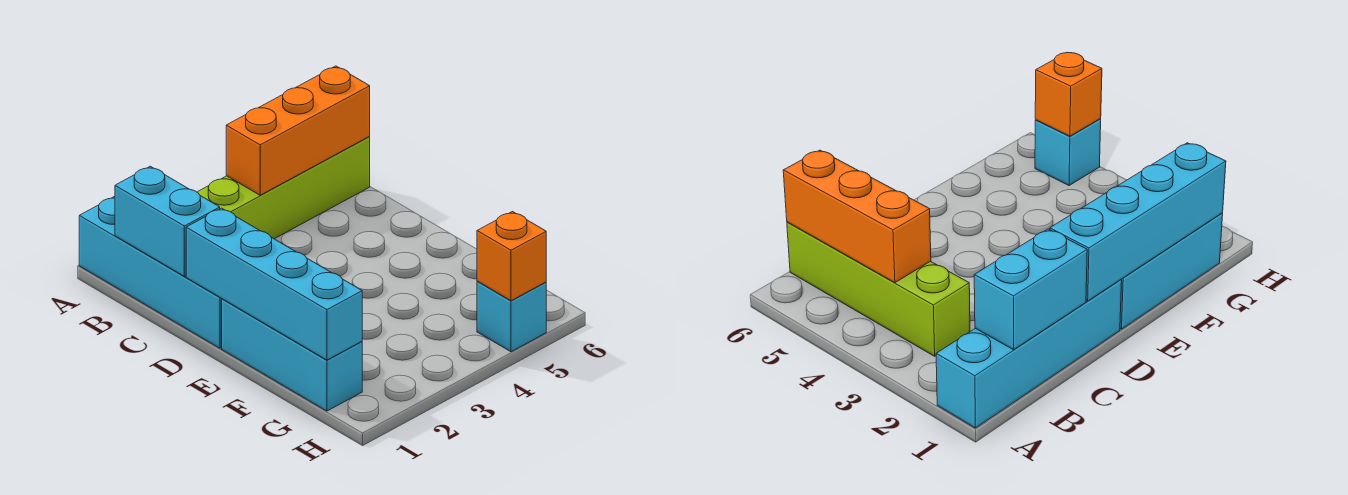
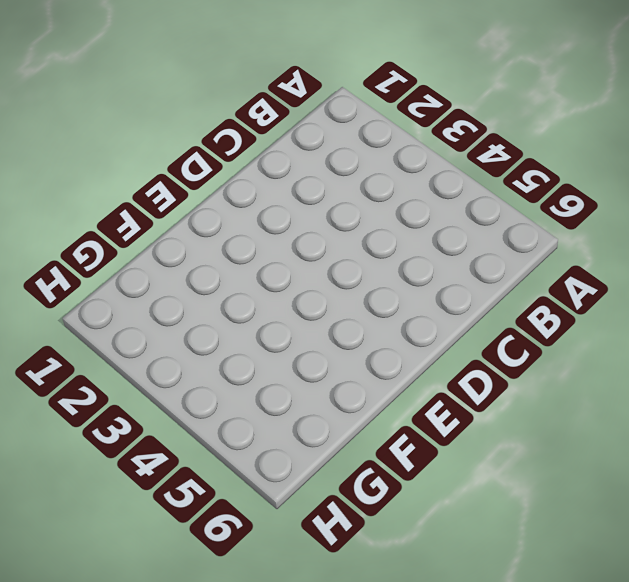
none -> cyan brick A1:D1 level 1
none -> lime brick B3:B6 level 1

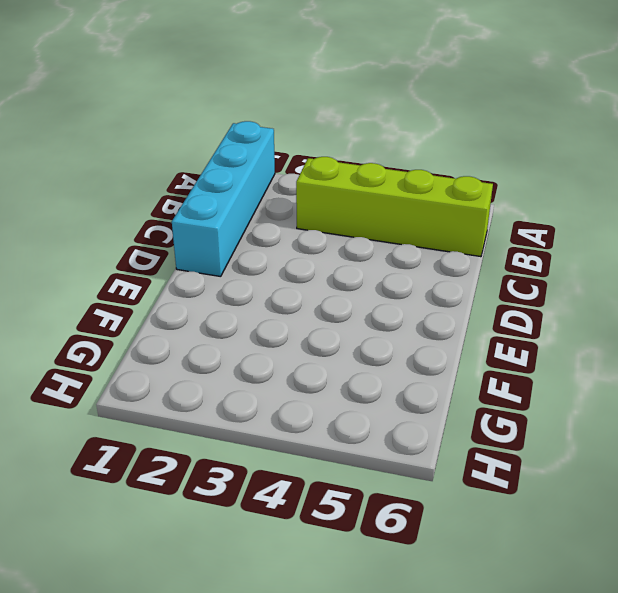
none -> cyan brick E1:G1 level 1
none -> cyan brick H5 level 1

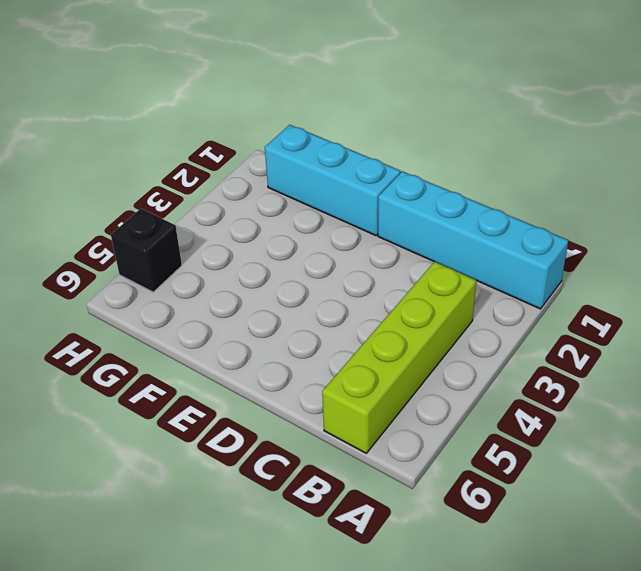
black brick H5 level 1 -> cyan brick H5 level 1
none -> cyan brick B1:C1 level 2
none -> orange brick B4:B6 level 2

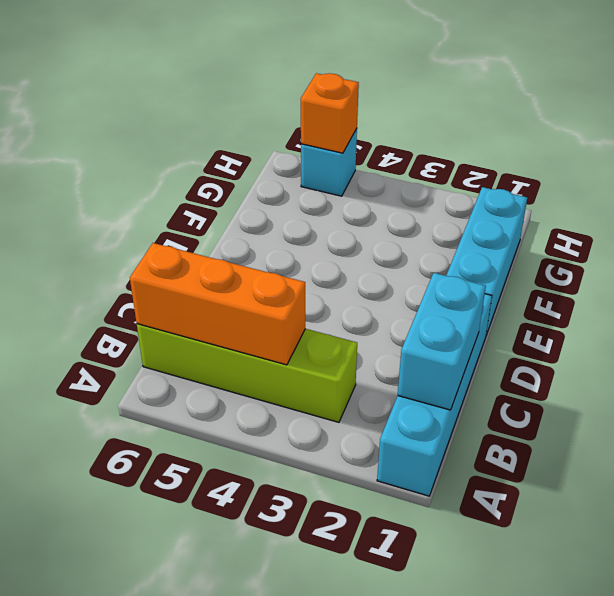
none -> cyan brick D1:G1 level 2

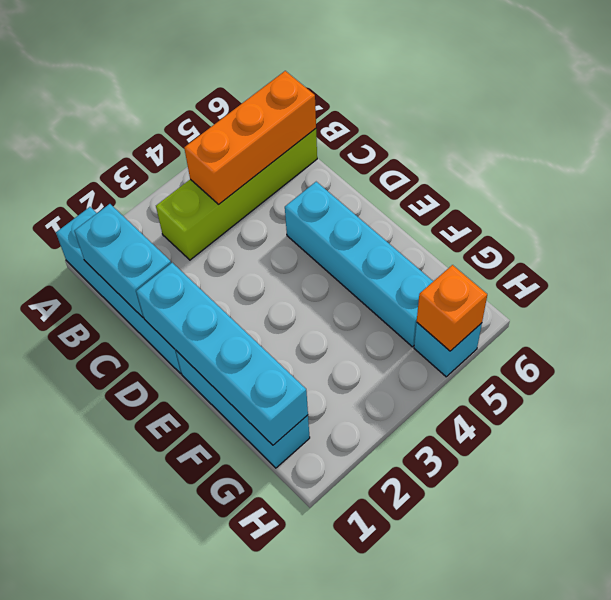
cyan brick D5:G5 level 1 -> none

